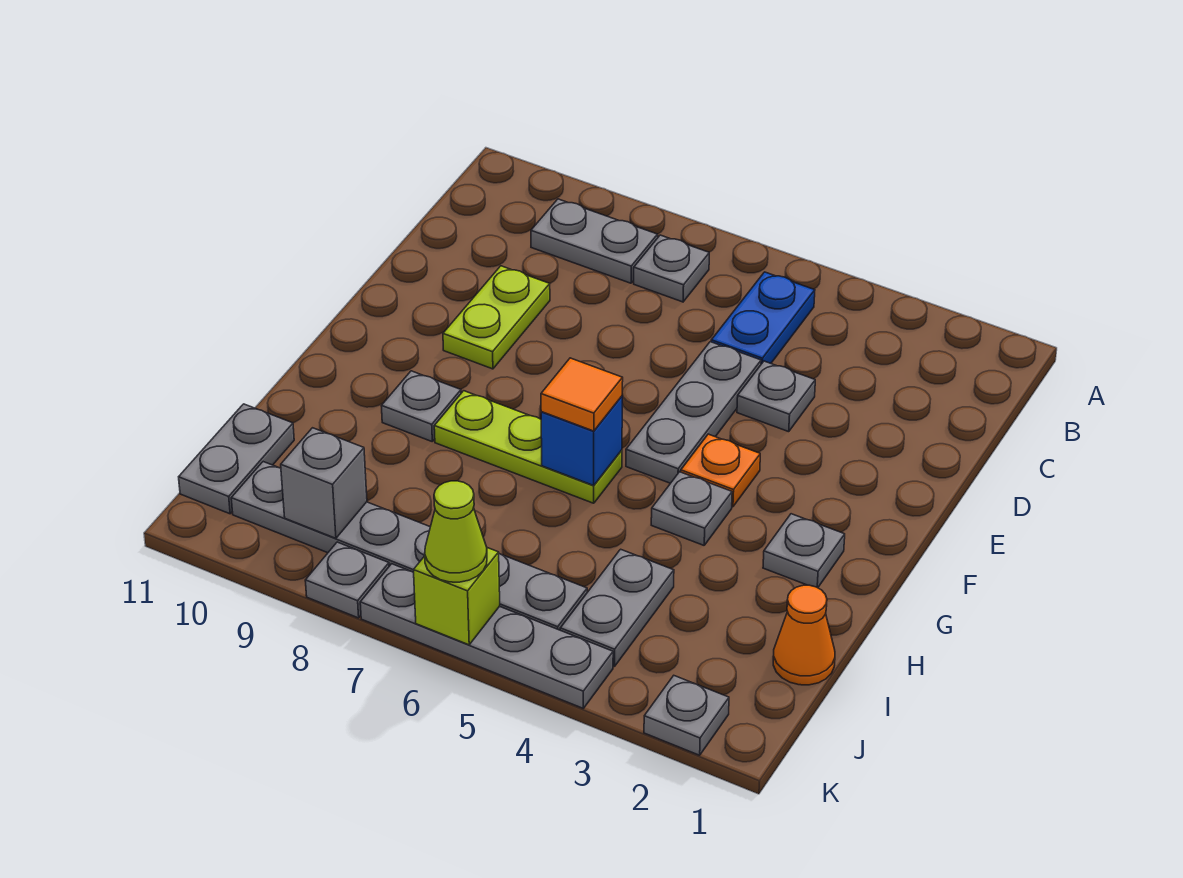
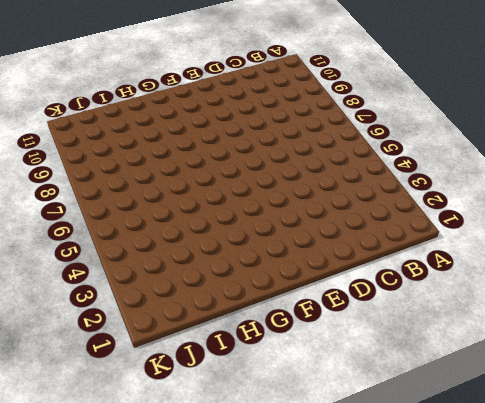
none -> blue plate B5:C5 level 1
none -> grey plate B7 level 1
none -> grey plate B8:B9 level 1

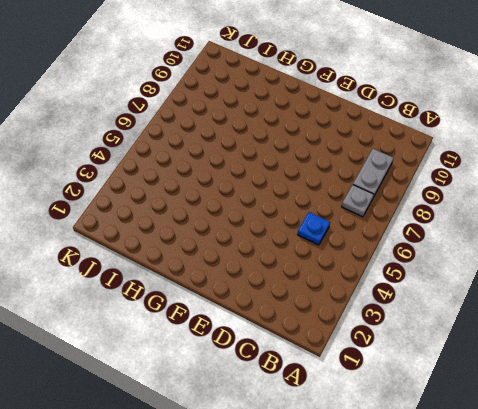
blue plate C5 level 1 -> blue plate B5:C5 level 1
none -> grey plate D4 level 1
none -> grey plate D5:F5 level 1
none -> lime plate D9:E9 level 1

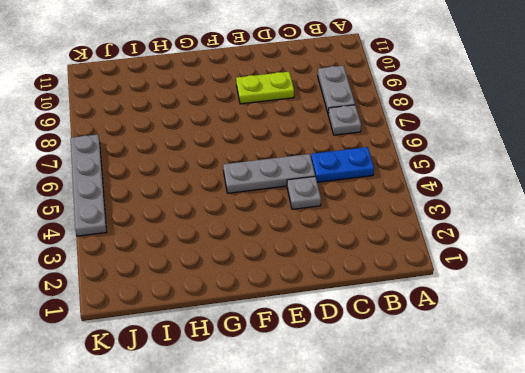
none -> orange plate F4 level 1
none -> grey plate G2 level 1
none -> grey plate G4 level 1

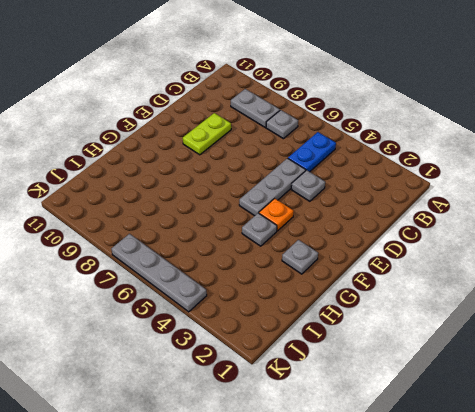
none -> lime plate G6:G8 level 1
none -> grey plate G9 level 1
none -> orange cone I1 level 1

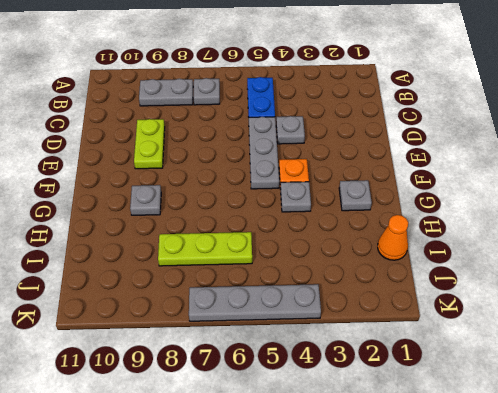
lime plate I6:I8 level 1 -> lime plate G6:G8 level 1
none -> grey plate I4:J4 level 1
none -> grey plate I11:J11 level 1
none -> grey plate J5:J10 level 1

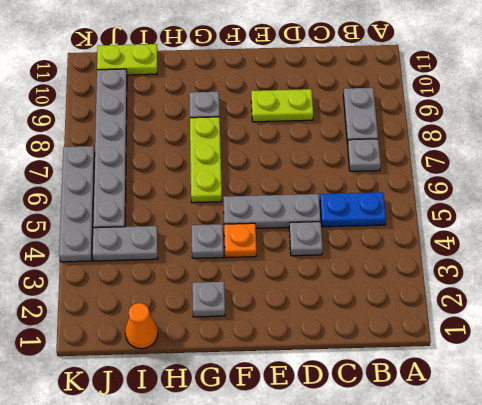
lime plate I11:J11 level 1 -> grey plate I11:J11 level 1
none -> grey plate K2 level 1
none -> grey plate K8 level 1
none -> blue brick G6 level 2

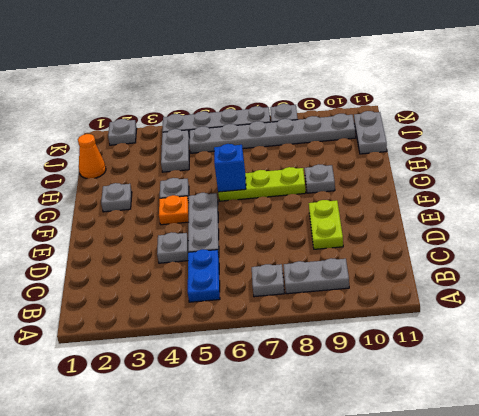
none -> grey brick J9 level 2
none -> lime brick K6 level 2
none -> orange tile G6 level 3

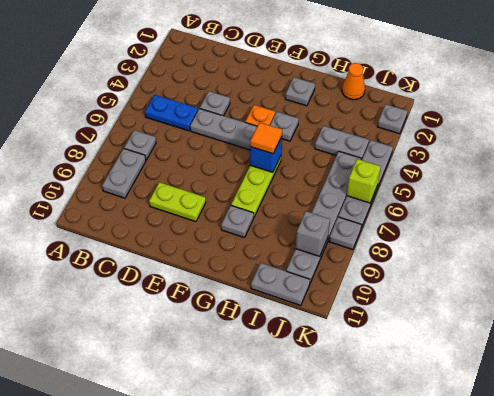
none -> lime cone K6 level 3

